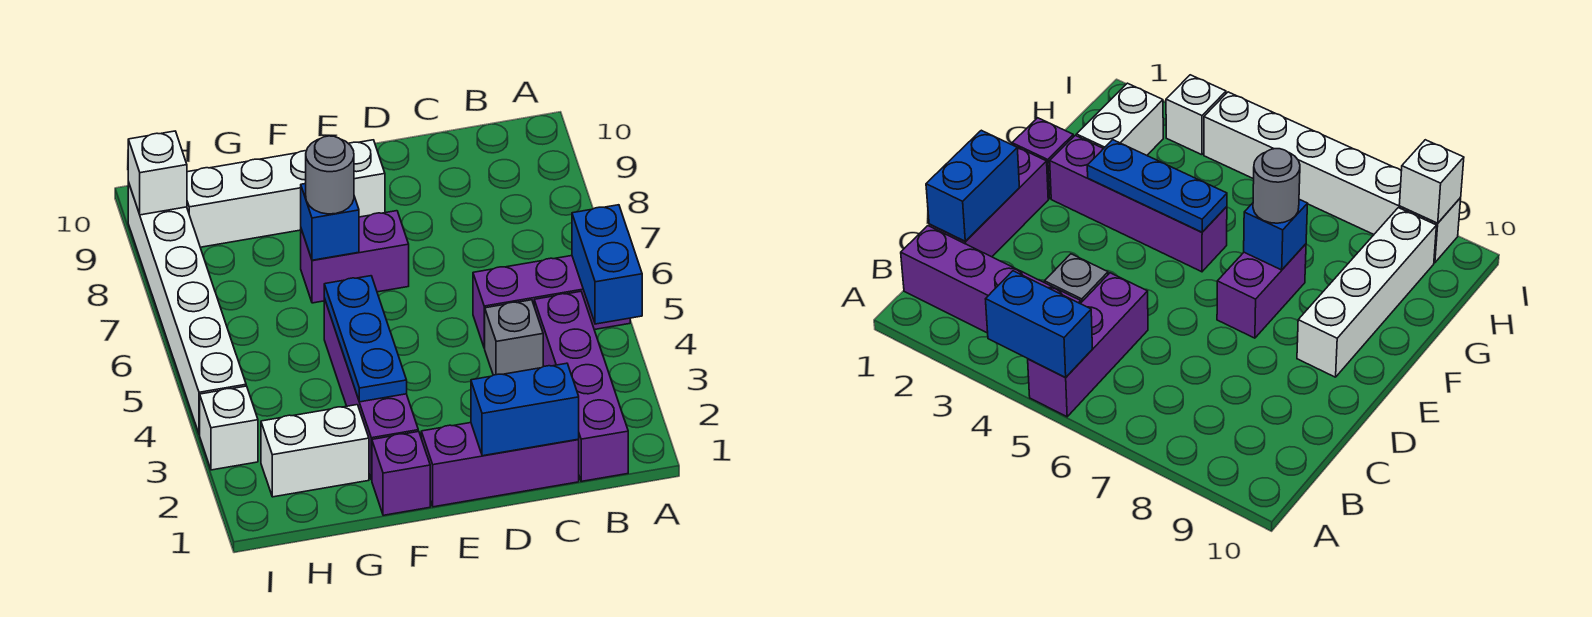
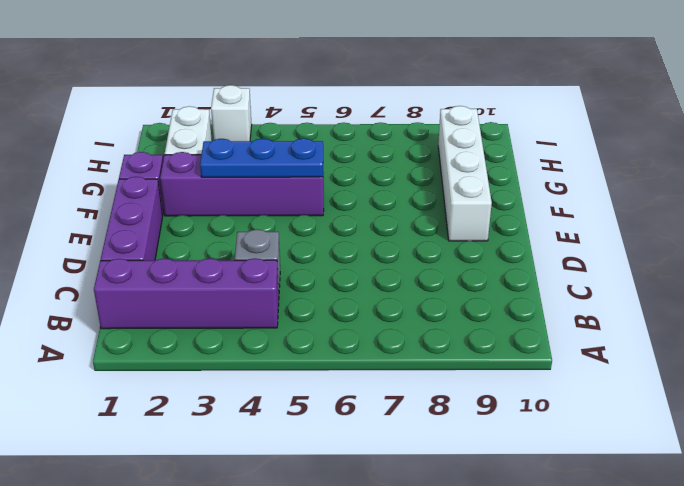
none -> purple brick A5:C5 level 1
none -> purple brick E7:F7 level 1
none -> white brick I4:I9 level 1

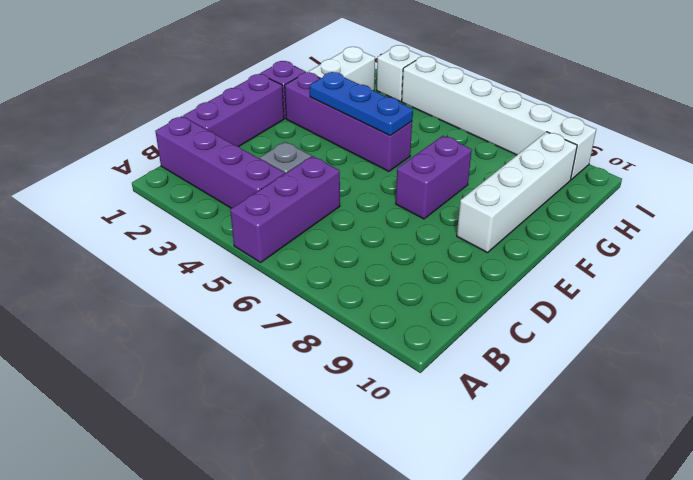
none -> blue brick A4:A5 level 2
none -> blue brick C1:D1 level 2
none -> blue brick F7 level 2

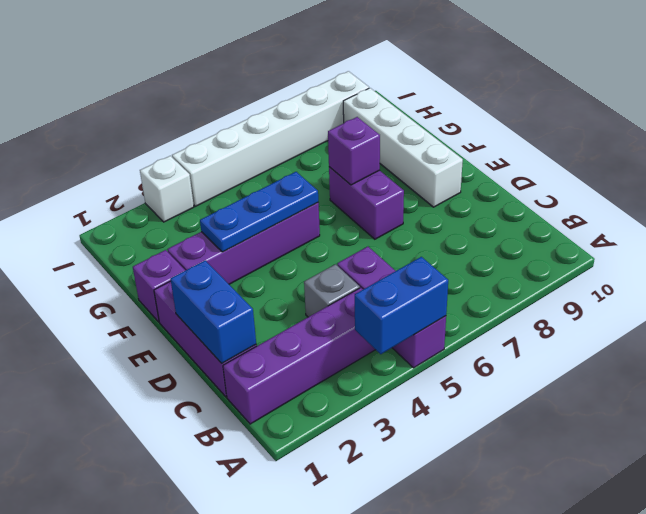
purple brick F7 level 2 -> blue brick F7 level 2
none -> white brick G2:H2 level 1
none -> white brick I9 level 2
none -> grey round brick F7 level 3

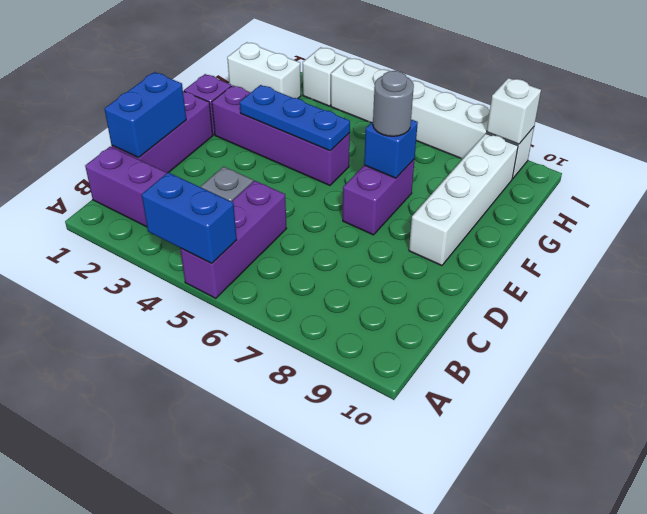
white brick H1:H2 level 1 -> white brick G2:H2 level 1

